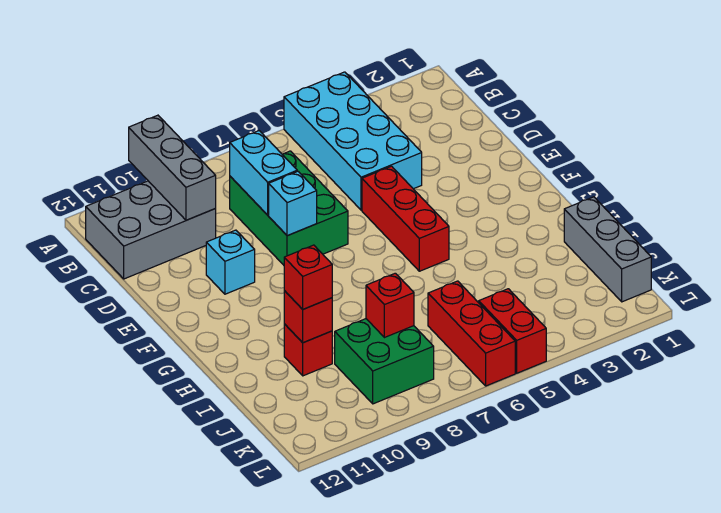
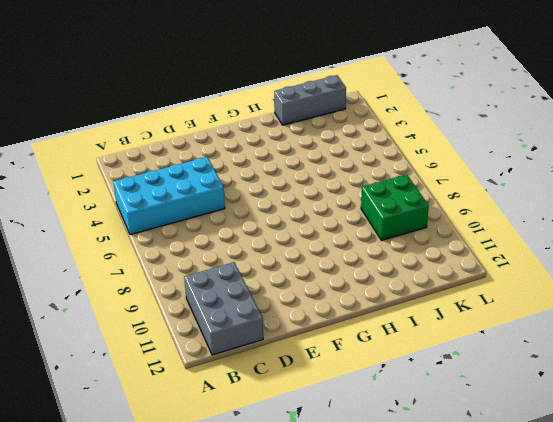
none -> green brick C7:E8 level 1
none -> red brick E5:G5 level 1
none -> cyan brick E10 level 1

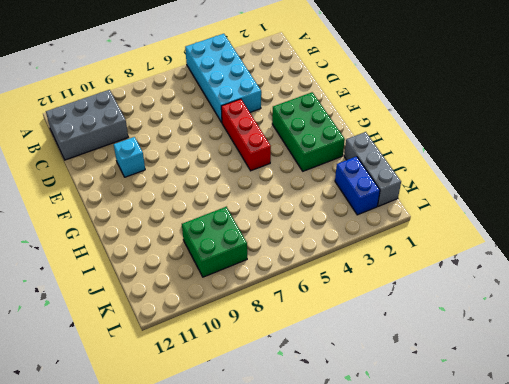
green brick F2:H3 level 1 -> green brick C7:E8 level 1
blue brick J2:K2 level 1 -> none
none -> red brick I10 level 1
none -> red brick J6:L6 level 1
none -> red brick K5:L5 level 1

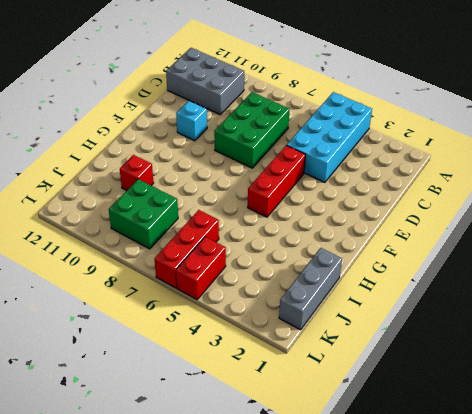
none -> grey brick A10:C10 level 2
none -> cyan brick C8:D8 level 2
none -> cyan brick E8 level 2

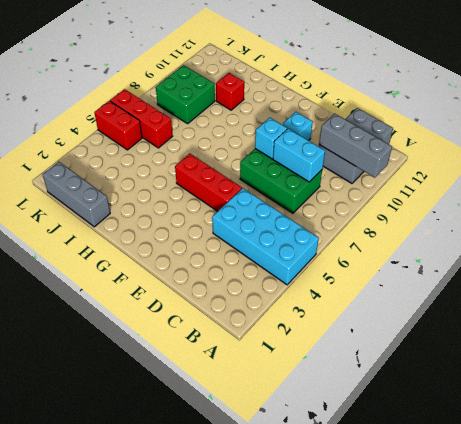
none -> red brick I10 level 2
none -> red brick J8 level 2
none -> red brick I10 level 3

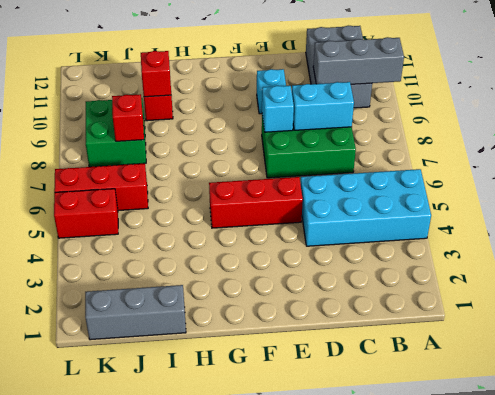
none -> red brick I10 level 3

